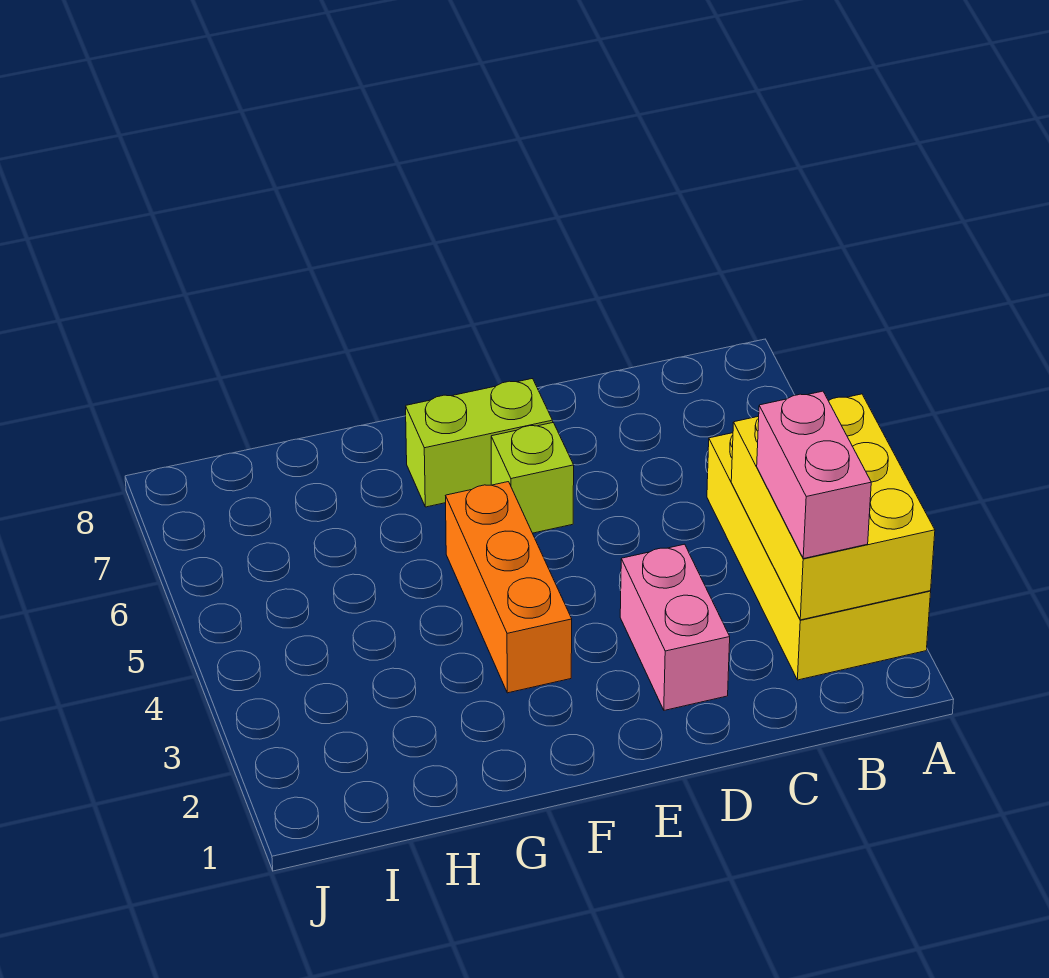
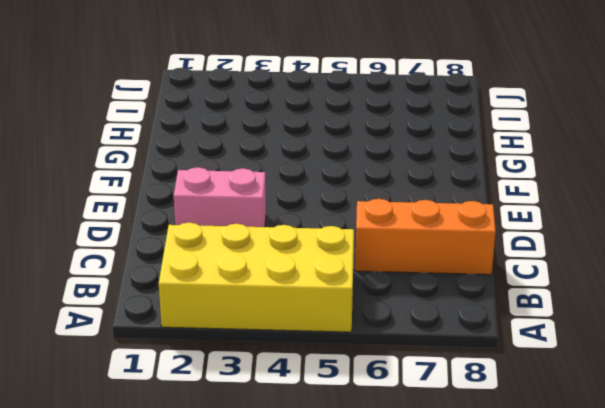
orange brick C6:C8 level 1 -> orange brick F3:F5 level 1
none -> lime brick E6 level 1
none -> lime brick E7:F7 level 1

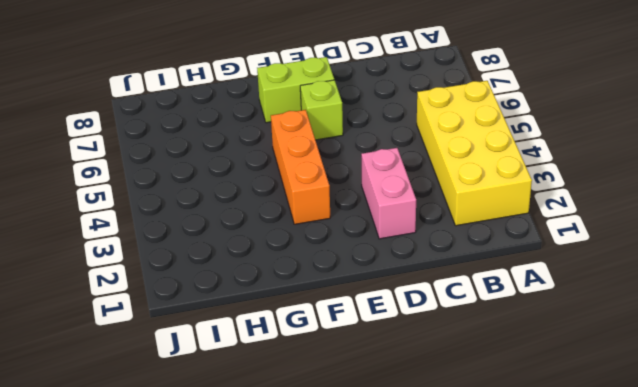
none -> yellow brick A2:B4 level 2
none -> pink brick B2:B3 level 3

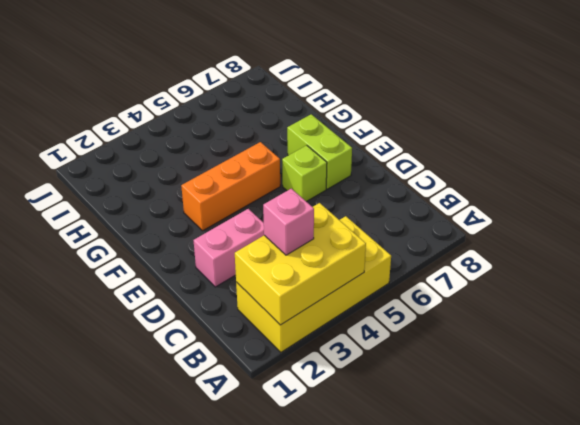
pink brick B3 level 3 -> pink brick B2:B3 level 3

